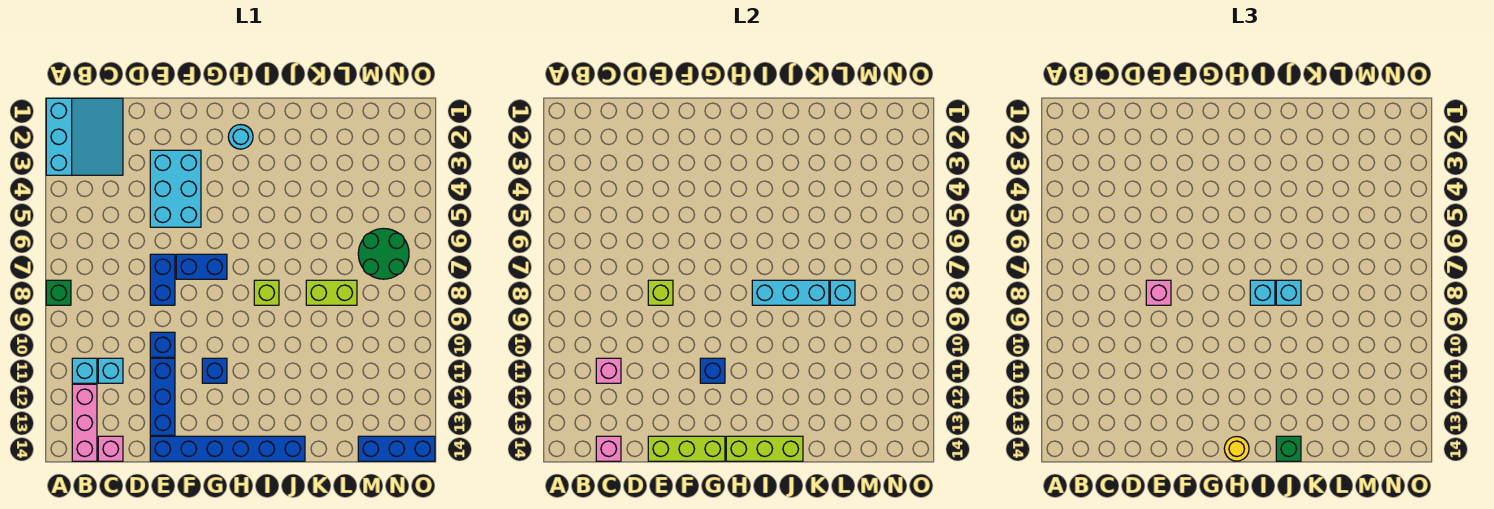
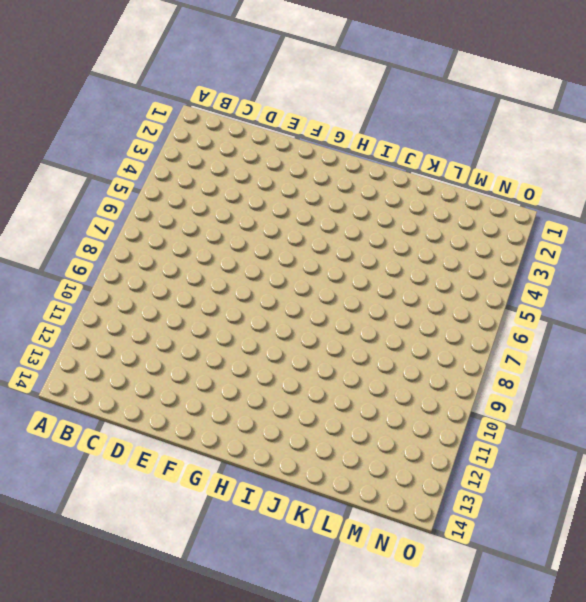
none -> cyan slope A1:C3 level 1 top A
none -> green brick A8 level 1
none -> cyan brick B11 level 1
none -> pink brick B12:B14 level 1

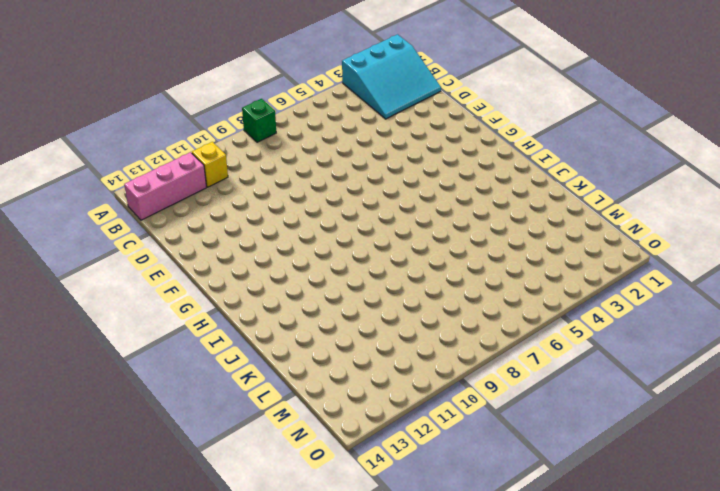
yellow brick B11 level 1 -> cyan brick B11 level 1
none -> cyan brick C11 level 1
none -> pink brick C14 level 1
none -> cyan brick E3:F5 level 1
none -> blue brick E7:E8 level 1

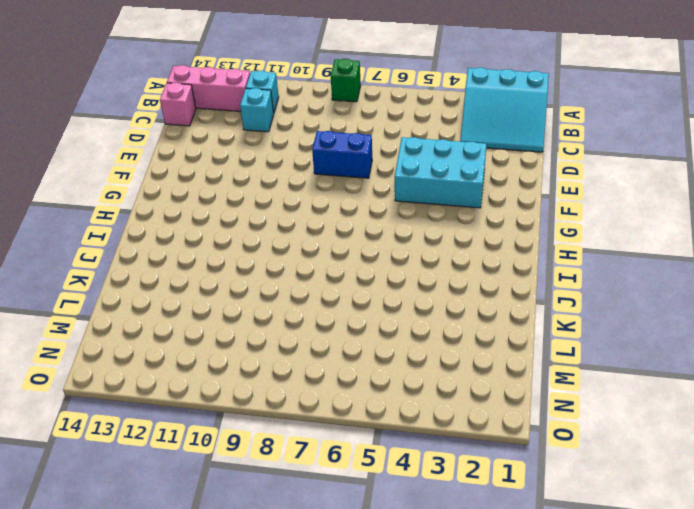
none -> blue brick E10 level 1
none -> blue brick E11:E13 level 1
none -> blue brick E14:J14 level 1
none -> blue brick F7:G7 level 1

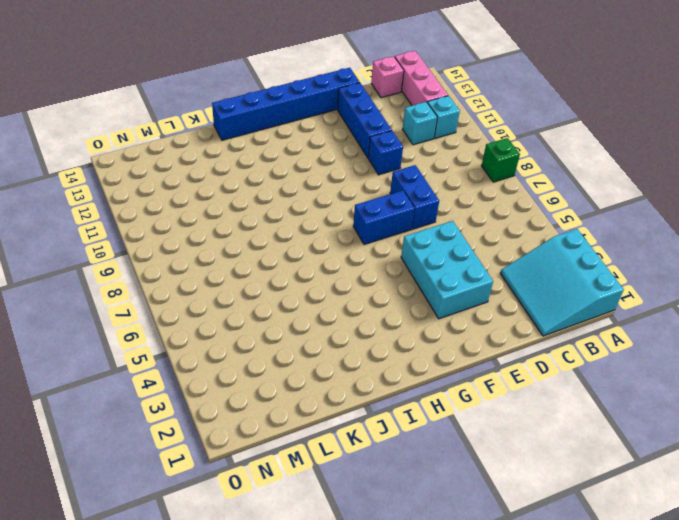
none -> blue brick G11 level 1
none -> cyan round brick H2 level 1
none -> lime brick I8 level 1
none -> lime brick K8:L8 level 1

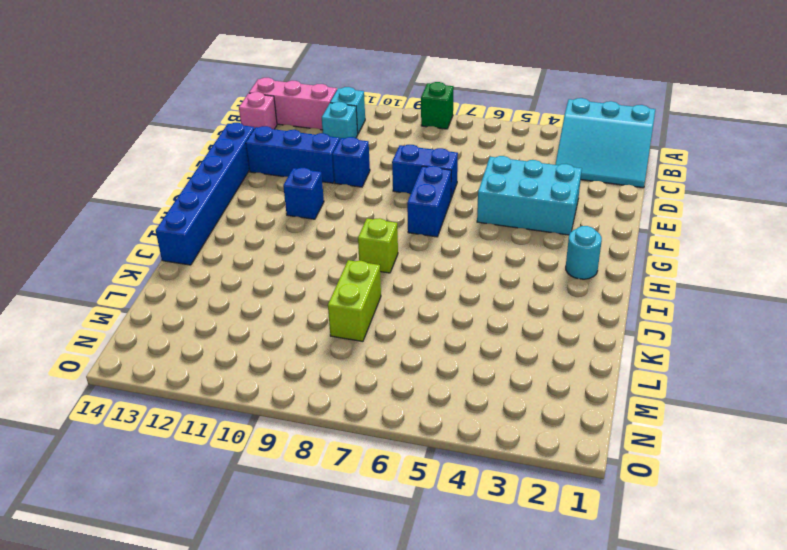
none -> green round brick M6:N7 level 1
none -> blue brick M14:O14 level 1
none -> pink brick C11 level 2
none -> pink brick C14 level 2

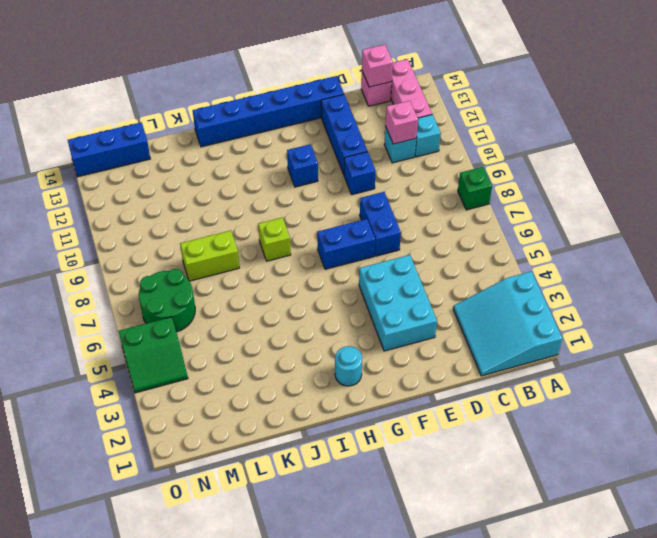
green slope N4:O5 level 1 top 5 -> none
none -> lime brick E8 level 2
none -> lime brick E14:G14 level 2
none -> blue brick G11 level 2
none -> lime brick H14:J14 level 2

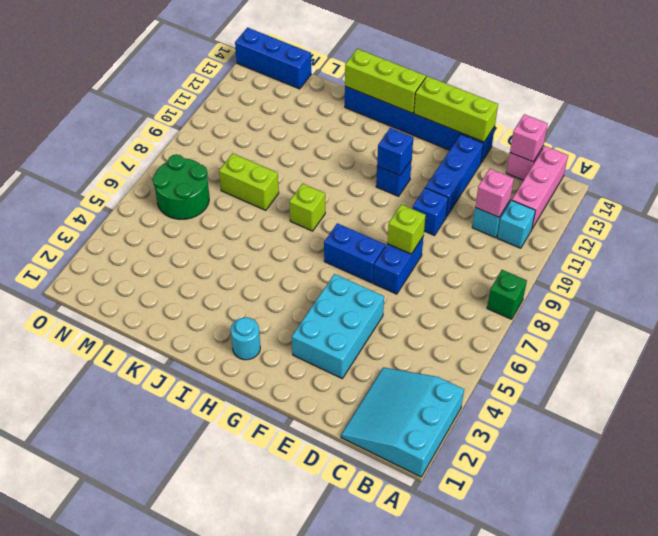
none -> cyan brick I8:K8 level 2
none -> cyan brick L8 level 2
none -> pink brick E8 level 3
none -> yellow round brick H14 level 3

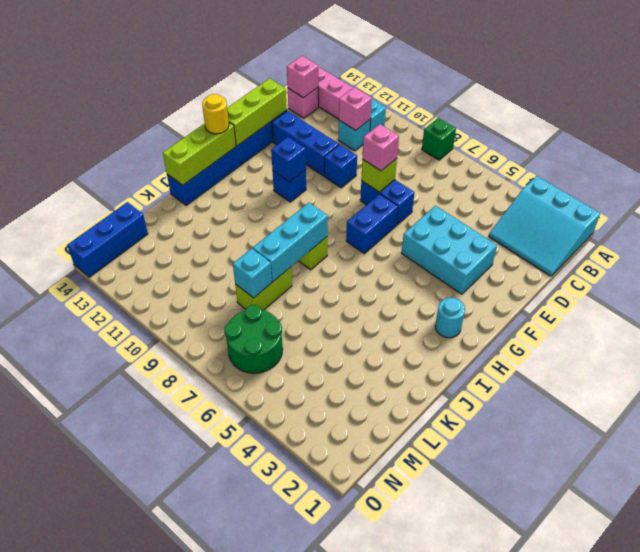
none -> cyan brick I8 level 3
none -> cyan brick J8 level 3
none -> green brick J14 level 3

